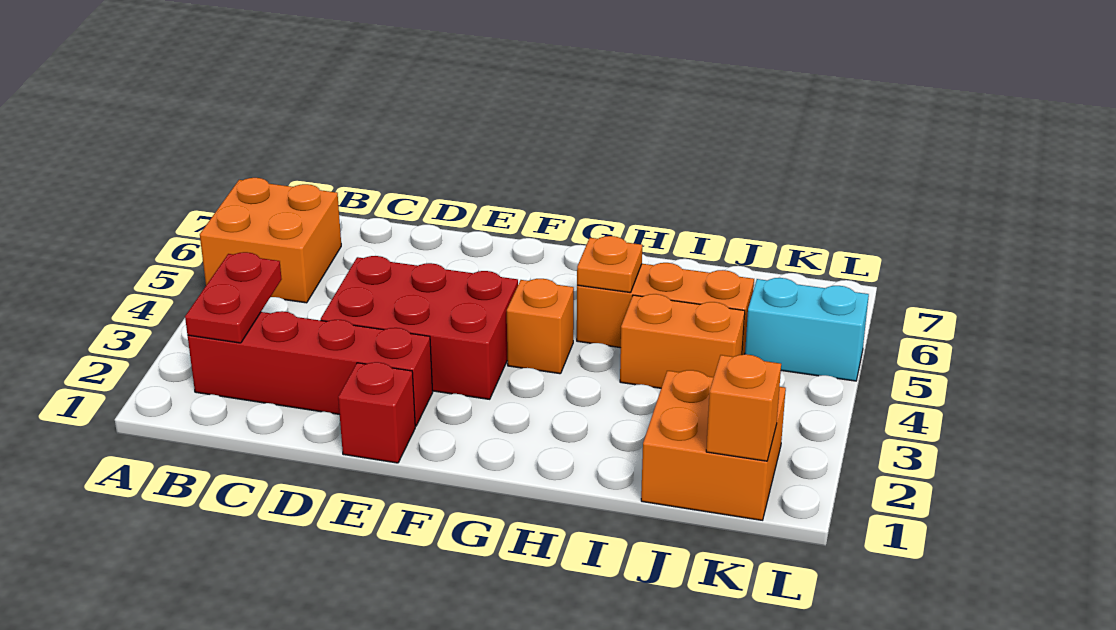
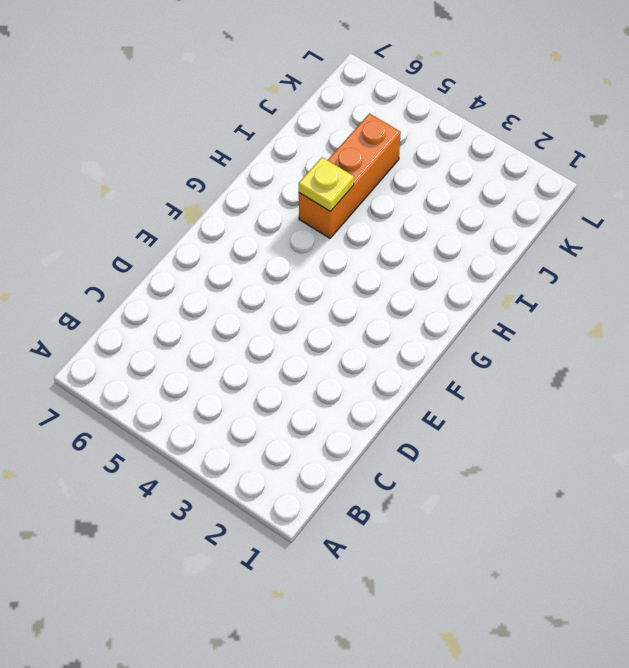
yellow plate H5 level 2 -> orange plate H5 level 2
none -> orange brick A5:B6 level 1
none -> red brick B2:E2 level 1
none -> red brick D3:F4 level 1

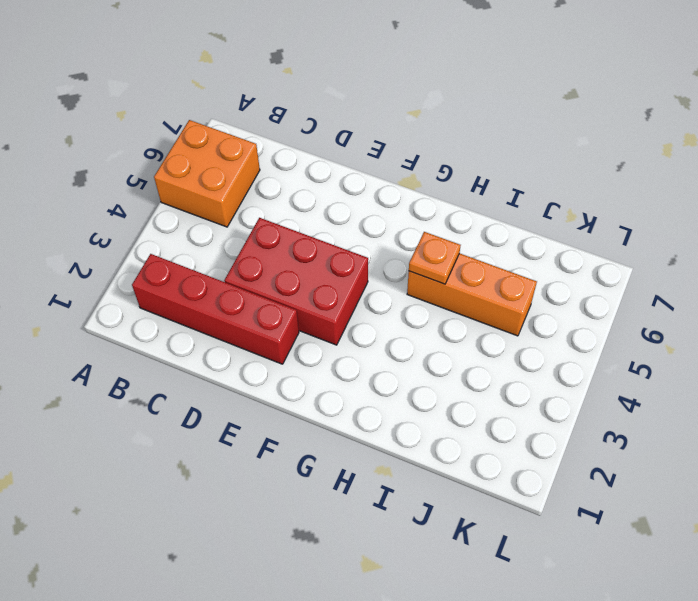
none -> red brick E1 level 1
none -> orange brick G4 level 1
none -> orange brick I4:J4 level 1

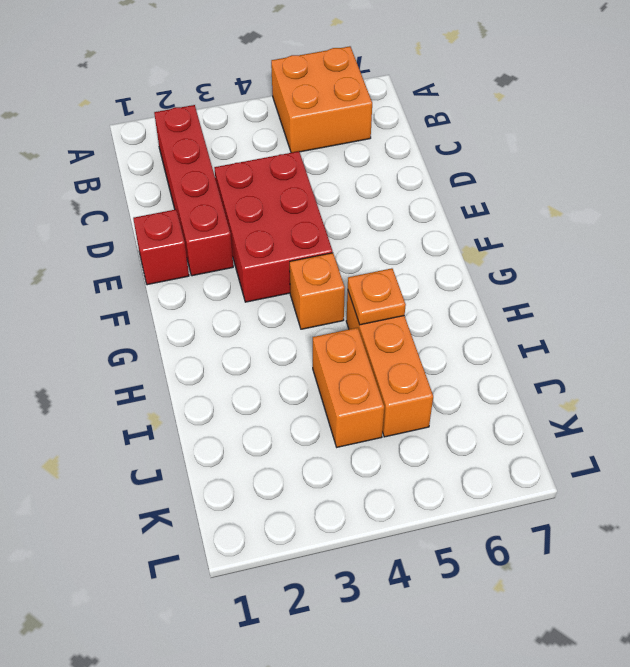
none -> orange brick J1:K2 level 1
none -> cyan brick K5:L5 level 1
none -> red plate B2:B3 level 2

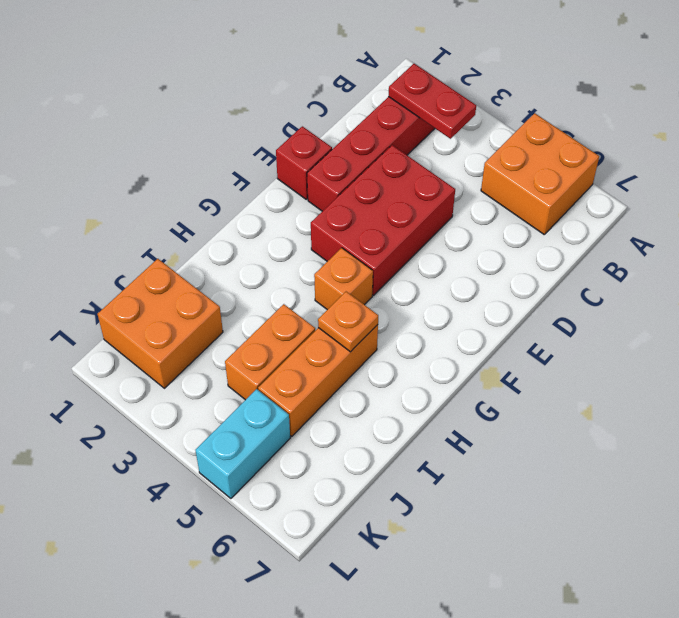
none -> orange brick K1 level 2

